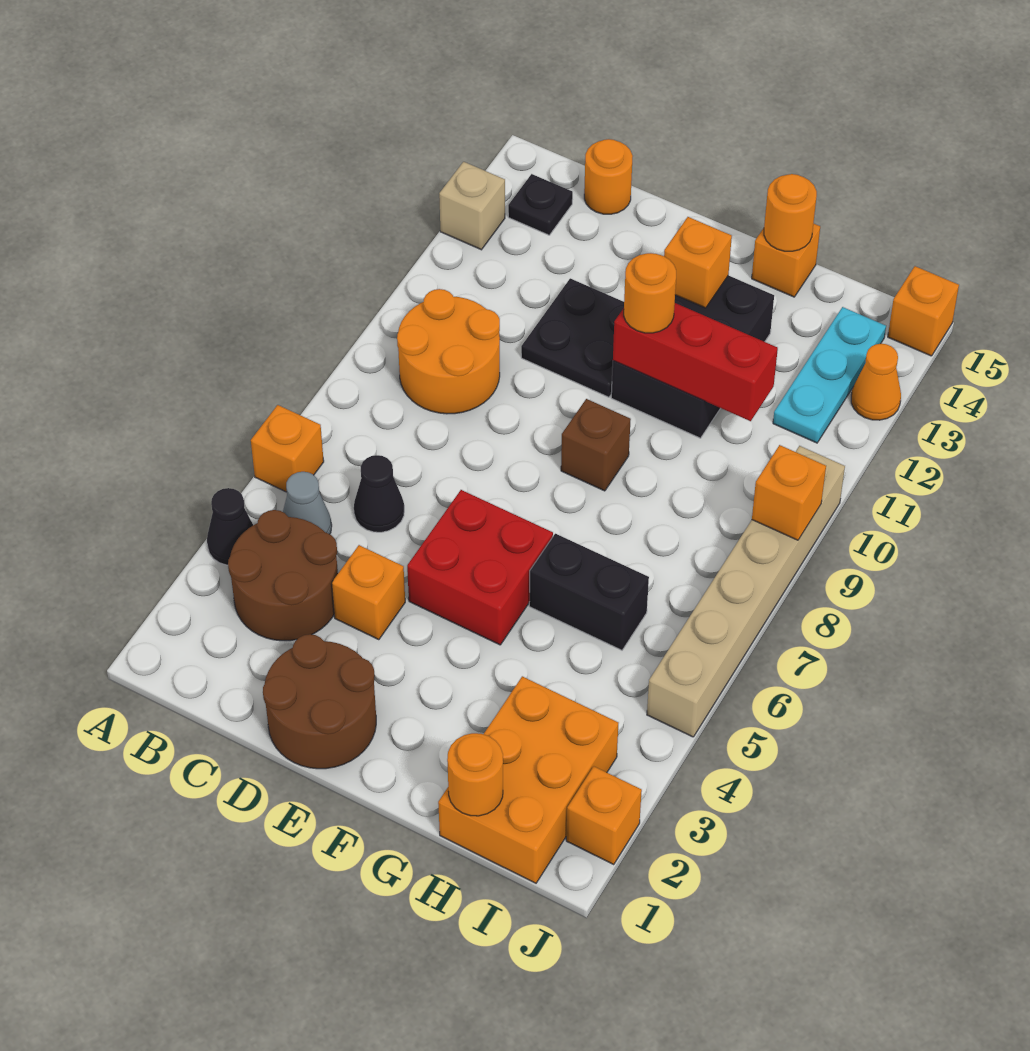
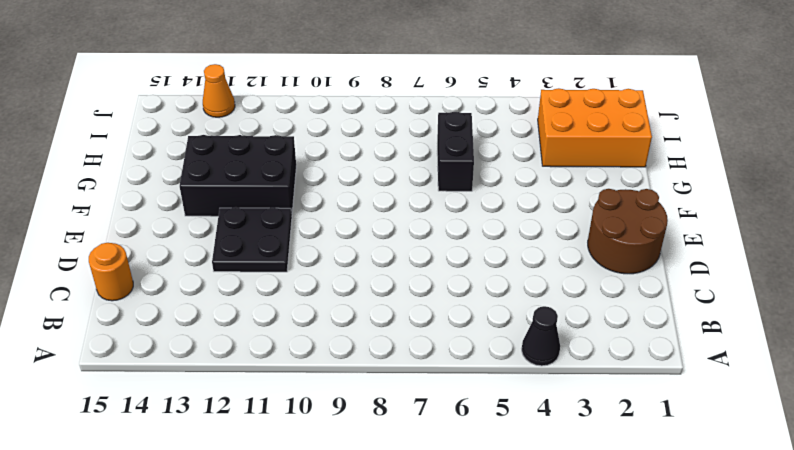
none -> orange brick A6 level 1
none -> tan brick A13 level 1
none -> brown round brick B3:C4 level 1

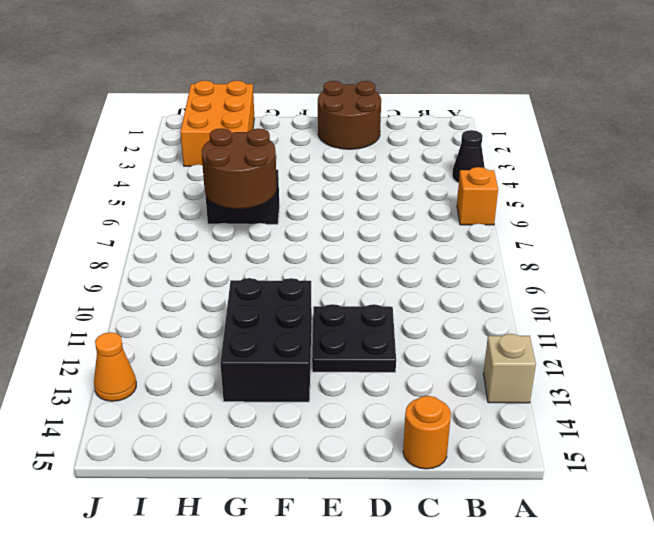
brown round brick G6:H7 level 2 -> brown round brick B3:C4 level 1
none -> grey cone B5 level 1
none -> orange round brick B9:C10 level 1
none -> black plate B14 level 1

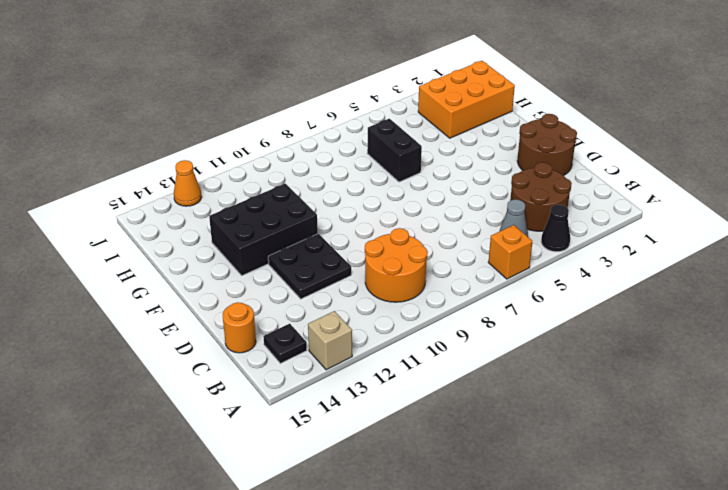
none -> black cone C6 level 1
none -> orange brick D4 level 1
none -> red brick E5:F6 level 1

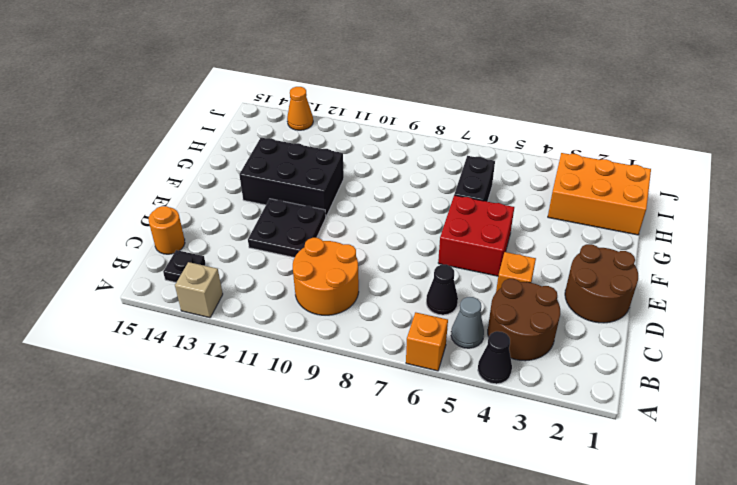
none -> brown brick F9 level 1
none -> orange brick G15 level 1
none -> cyan plate I12:I14 level 1

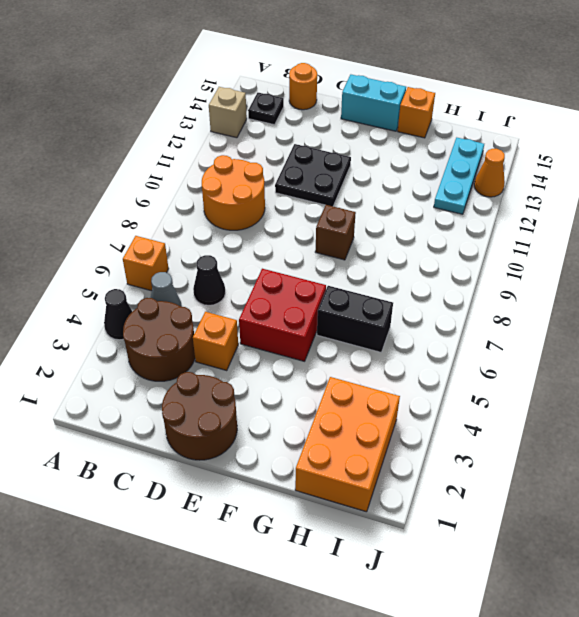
cyan brick E15:F15 level 1 -> none
none -> black brick F11:G13 level 1
none -> orange brick J2 level 1
none -> tan brick J5:J10 level 1

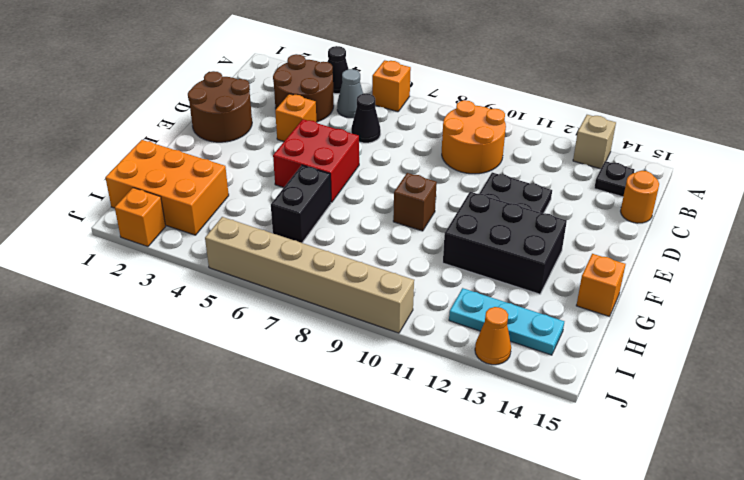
none -> orange brick J15 level 1
none -> red brick F11:H11 level 2
none -> orange brick F13 level 2

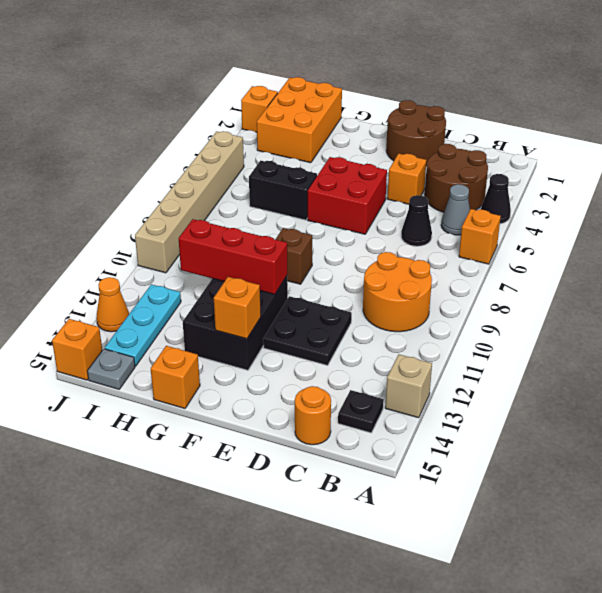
grey plate I15 level 1 -> none
none -> orange round brick G15 level 2
none -> orange round brick H1 level 2
none -> orange brick J9 level 2

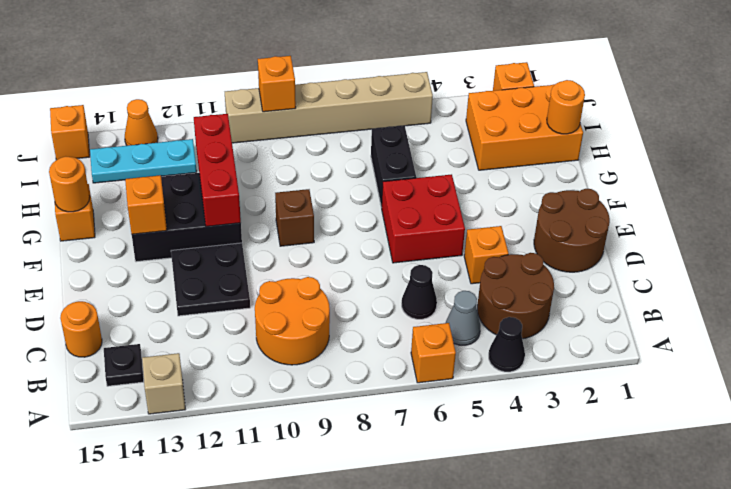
none -> orange round brick F11 level 3

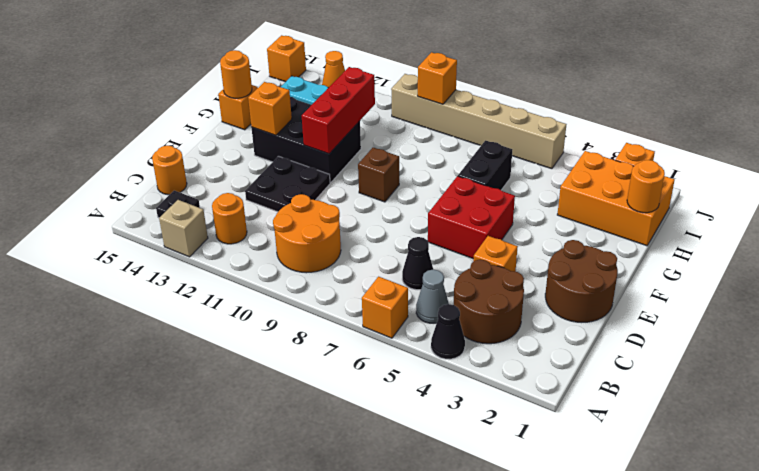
orange round brick B12 level 1 -> orange round brick F11 level 3

